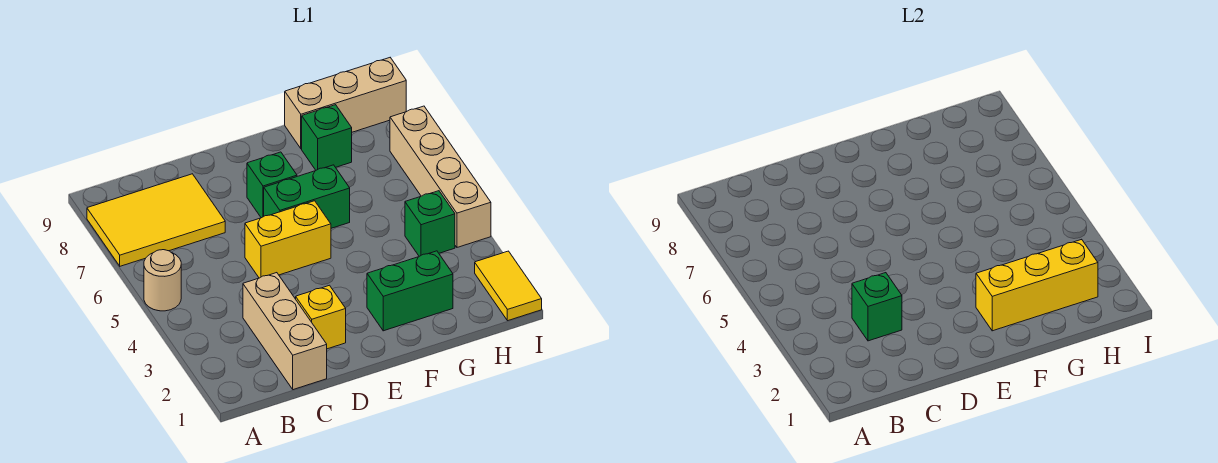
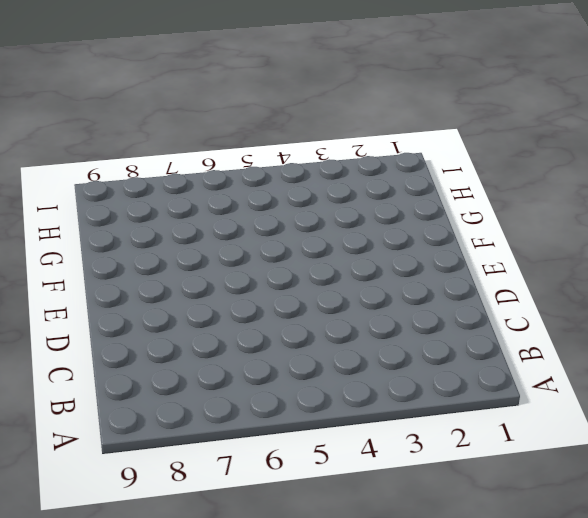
none -> tan round brick A5 level 1
none -> yellow tile A7:C8 level 1
none -> tan brick C1:C3 level 1

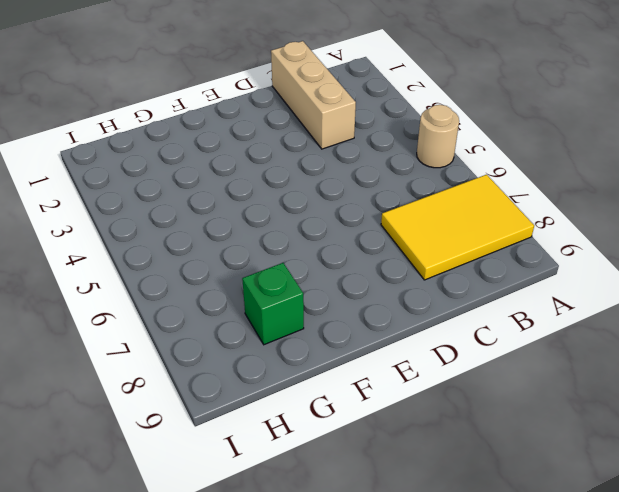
none -> yellow brick D2 level 1
none -> yellow brick D5:E5 level 1
none -> green brick E6:F6 level 1

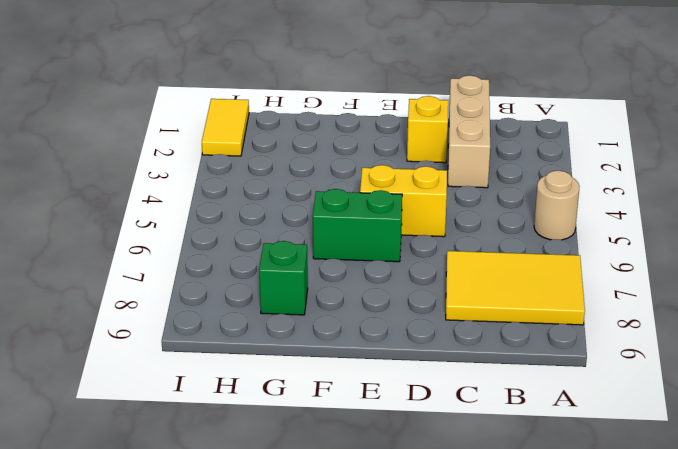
none -> green brick E7 level 1
none -> green brick F2:G2 level 1
none -> tan brick G9:I9 level 1

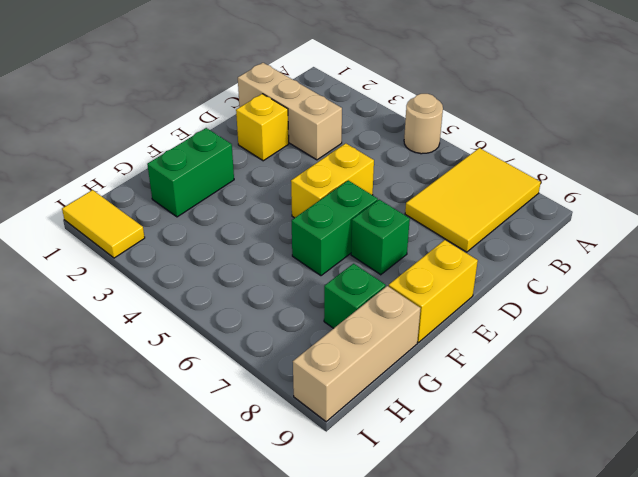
yellow brick E9:F9 level 1 -> none
none -> green brick H4 level 1
none -> tan brick I4:I7 level 1
none -> green brick C3 level 2

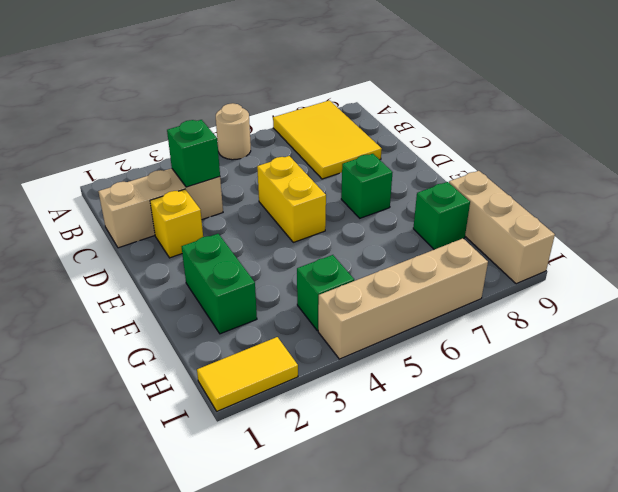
none -> green brick E6:F6 level 1
none -> yellow brick F2:H2 level 2

